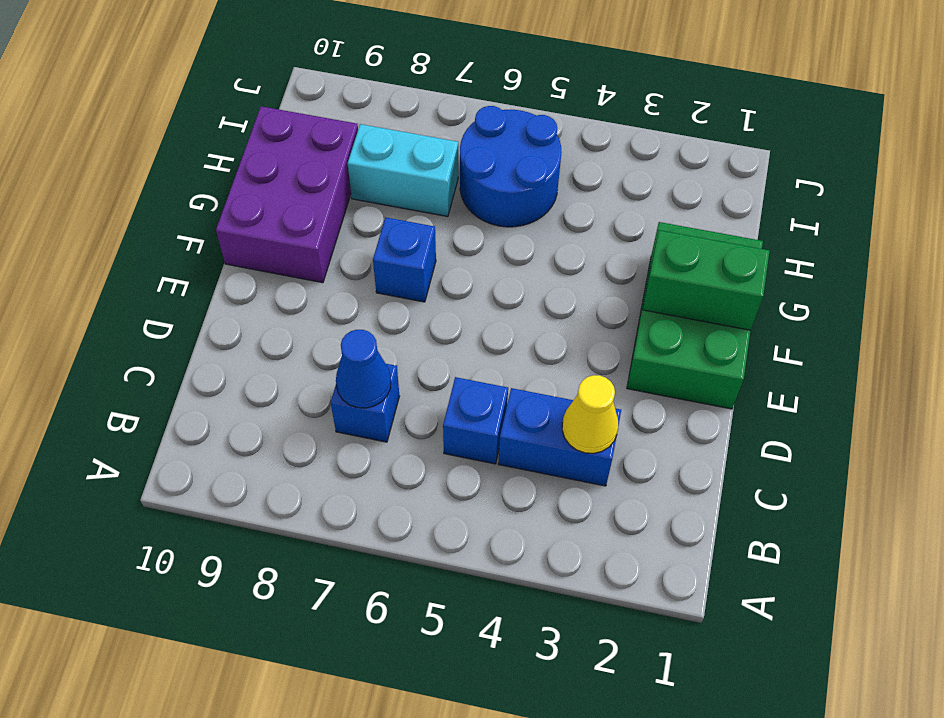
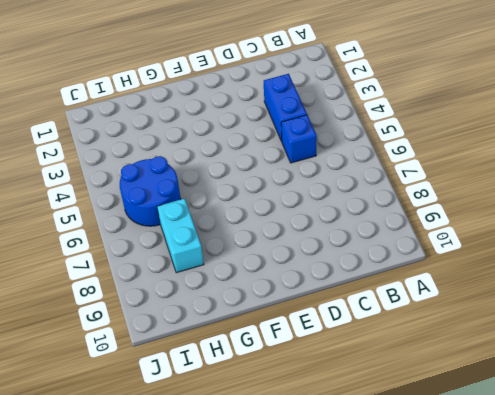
none -> blue brick C7 level 1
none -> green brick E1:G2 level 1

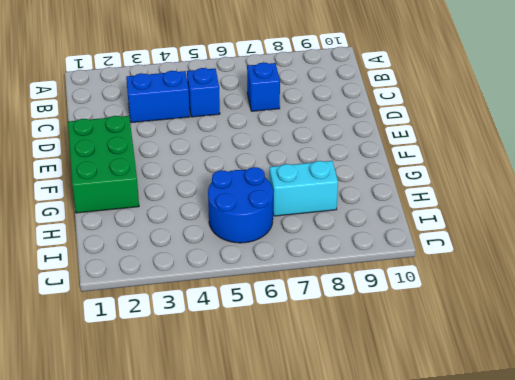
none -> blue brick F7 level 1
none -> purple brick F9:H10 level 1

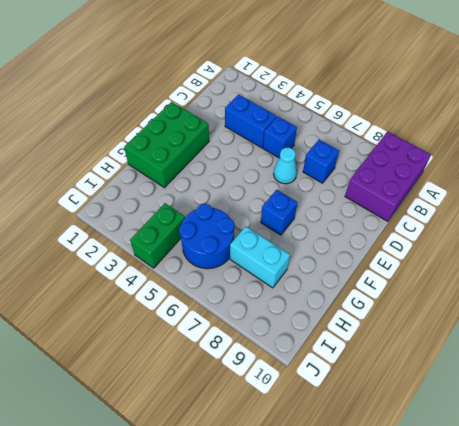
purple brick A9:C10 level 1 -> purple brick F9:H10 level 1
cyan cone D6 level 1 -> none
green brick I4:J4 level 1 -> green brick F1:F2 level 2
none -> yellow cone C3 level 2
none -> blue cone C7 level 2

